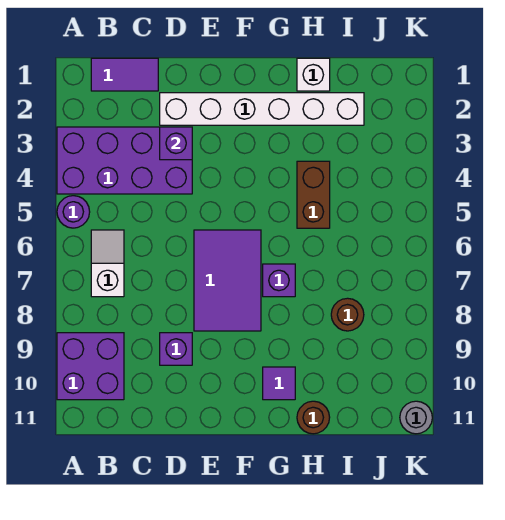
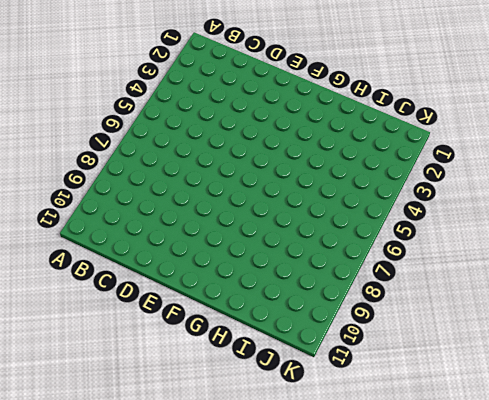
none -> purple brick A3:D4 level 1
none -> purple round brick A5 level 1
none -> purple brick A9:B10 level 1

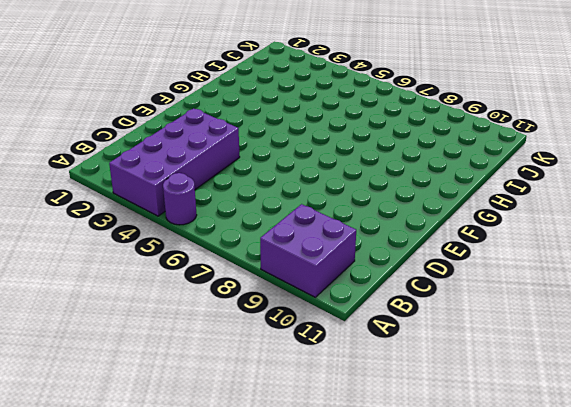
none -> purple tile B1:C1 level 1
none -> white slope B6:B7 level 1 top 7
none -> white brick D2:I2 level 1

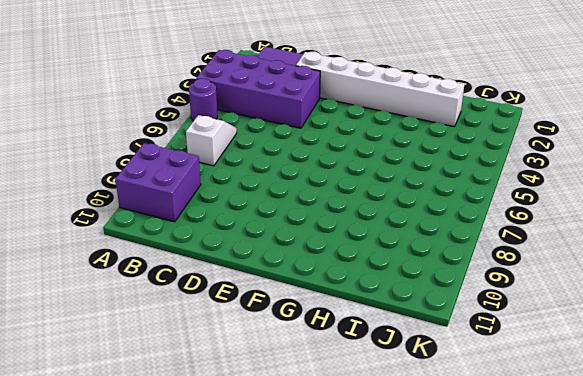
none -> purple brick D9 level 1
none -> purple tile E6:F8 level 1
none -> purple brick G7 level 1

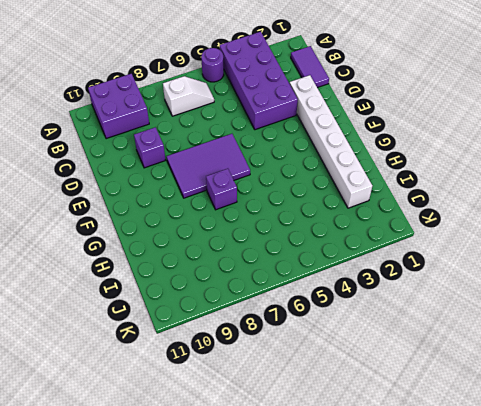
none -> purple tile G10 level 1
none -> white brick H1 level 1
none -> brown brick H4:H5 level 1

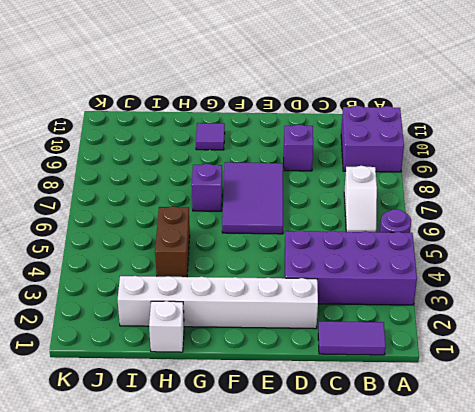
none -> brown round brick H11 level 1
none -> brown round brick I8 level 1
none -> grey round brick K11 level 1

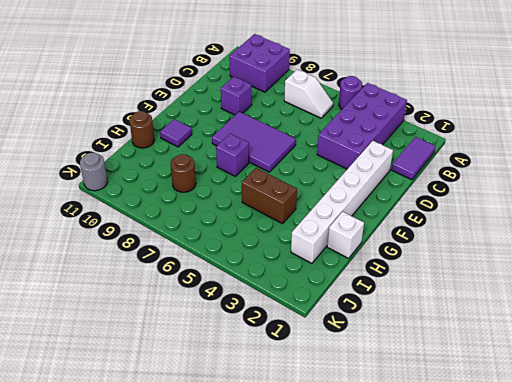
none -> purple brick D3 level 2

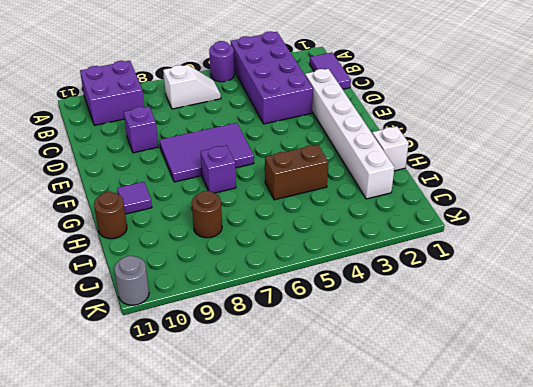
none -> purple brick D3 level 2

